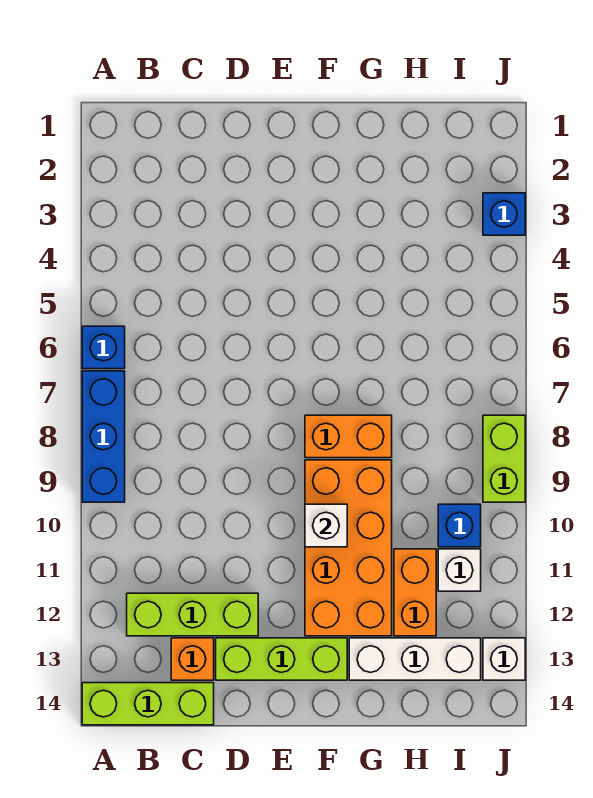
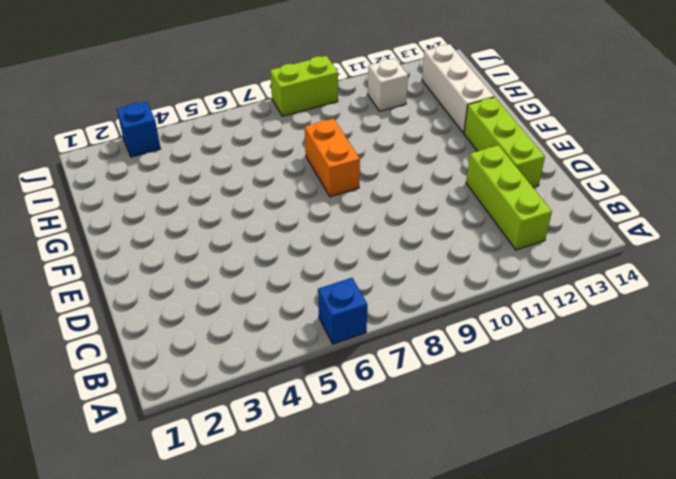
none -> blue brick A7:A9 level 1
none -> lime brick A14:C14 level 1
none -> orange brick C13 level 1

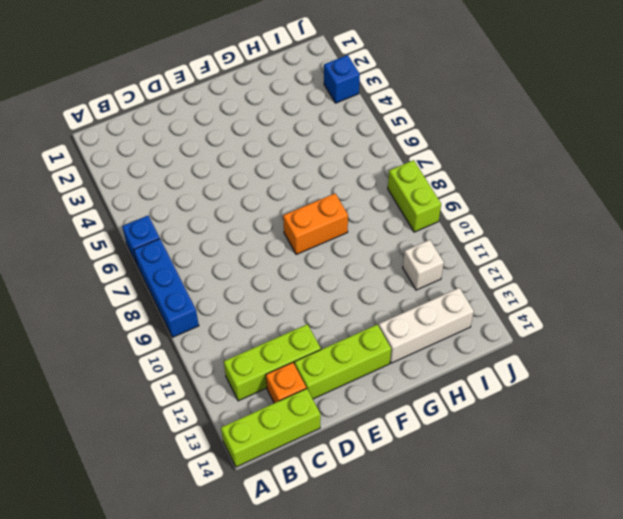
none -> orange brick F9:G12 level 1
none -> orange brick H11:H12 level 1
none -> blue brick I10 level 1

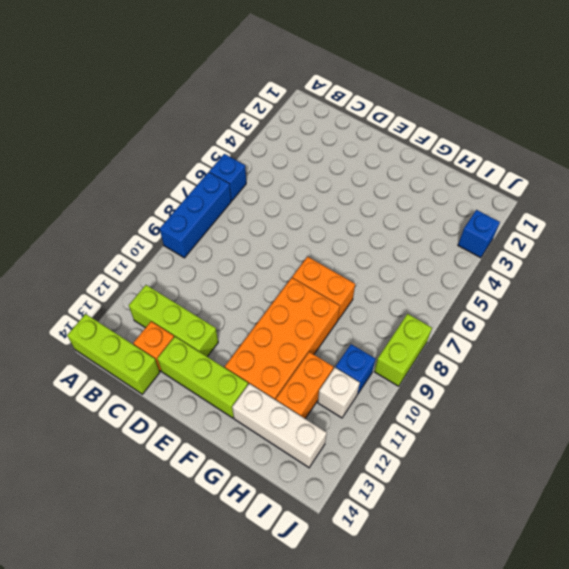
none -> white brick J13 level 1
none -> white brick F10 level 2

